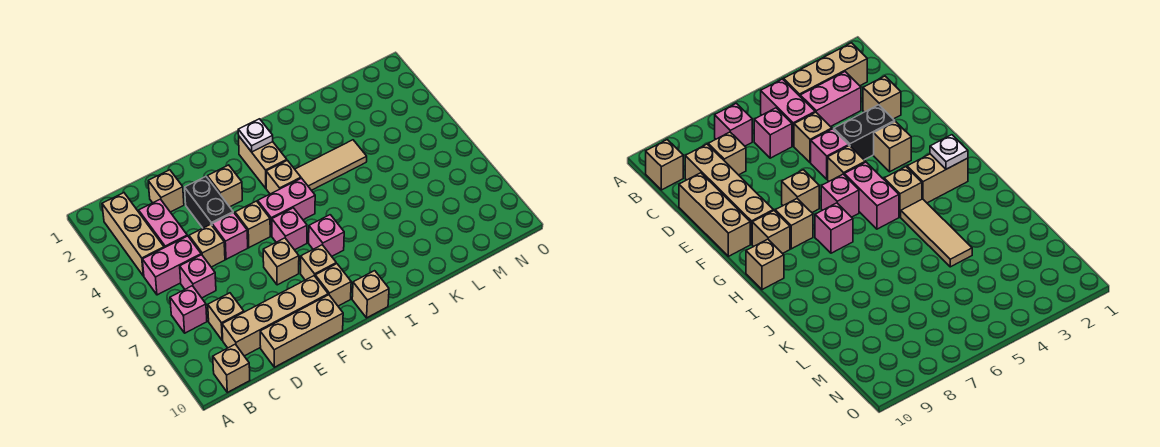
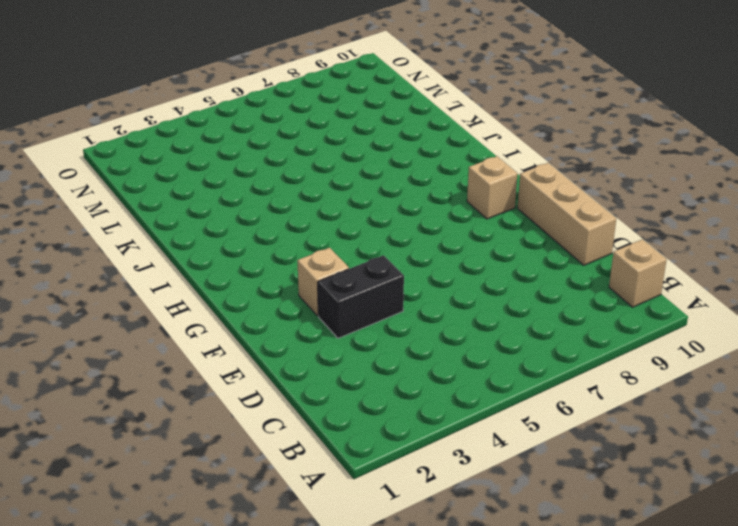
none -> tan brick B2:B4 level 1
none -> pink brick B5:C5 level 1
none -> pink brick B7 level 1

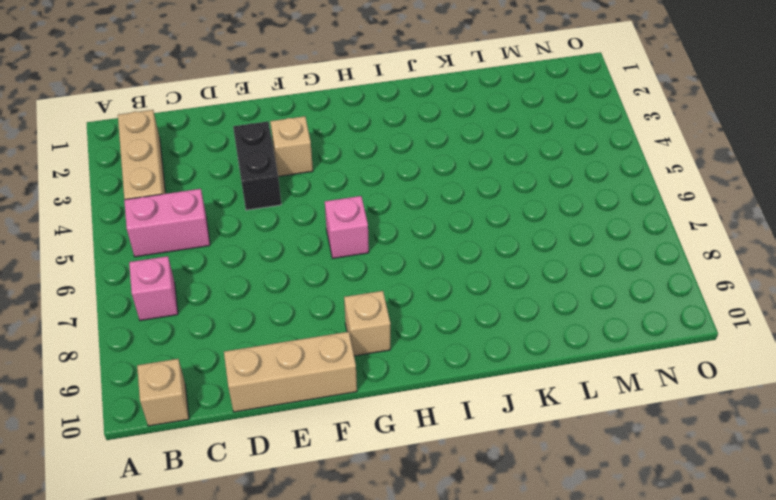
none -> pink brick C3:C4 level 1
none -> pink brick C6 level 1
none -> tan brick C8 level 1

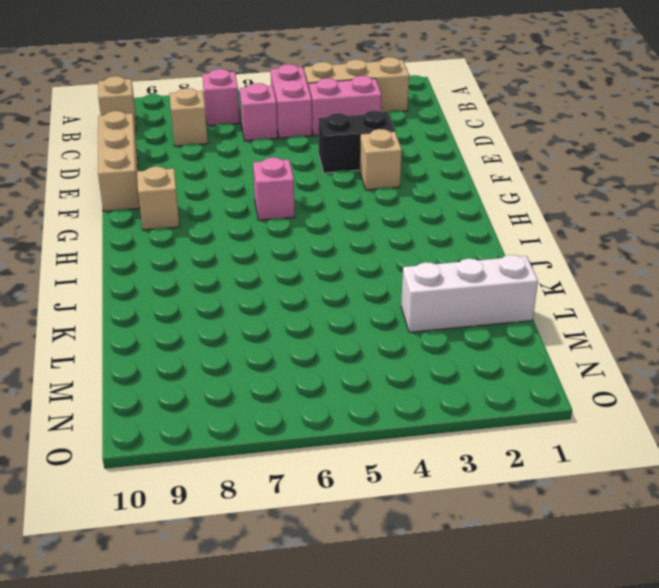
white brick L1:L3 level 1 -> none
none -> tan brick C9:F9 level 1
none -> tan brick D2 level 1
none -> tan brick D5 level 1

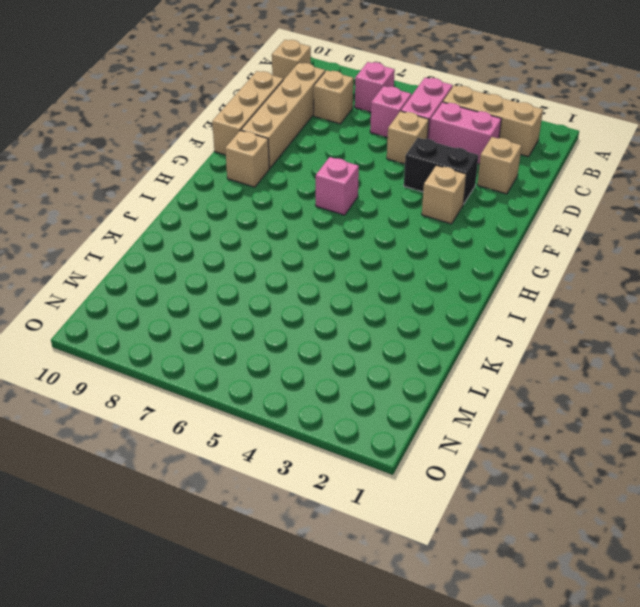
none -> pink brick E5 level 1
none -> tan brick F5 level 1
none -> tan brick F7 level 1

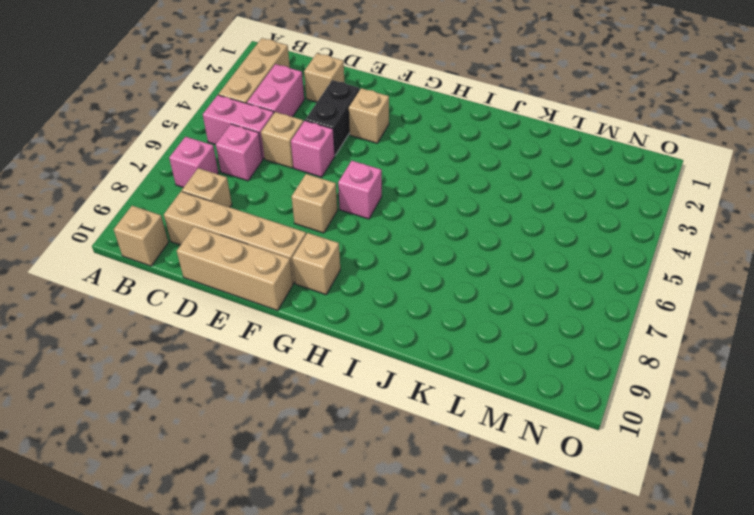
none -> tan brick F5 level 1
none -> pink brick G5:H5 level 1
none -> tan brick G8 level 1

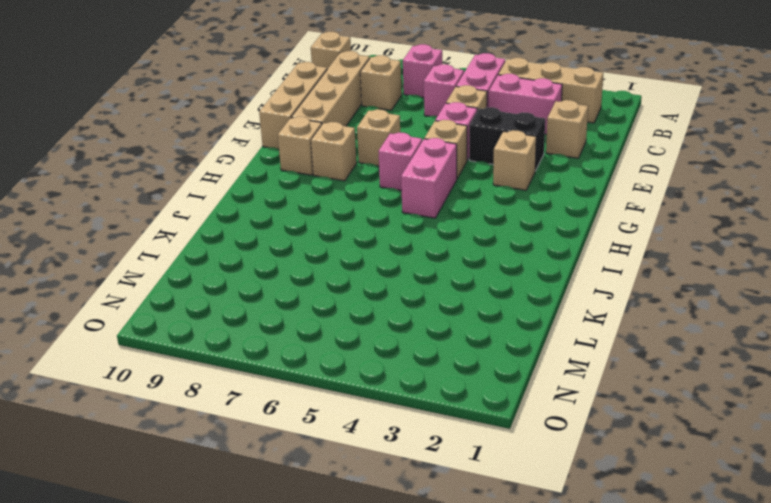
none -> tan brick H2:H3 level 1
none -> tan brick H4 level 1
none -> pink brick H7 level 1

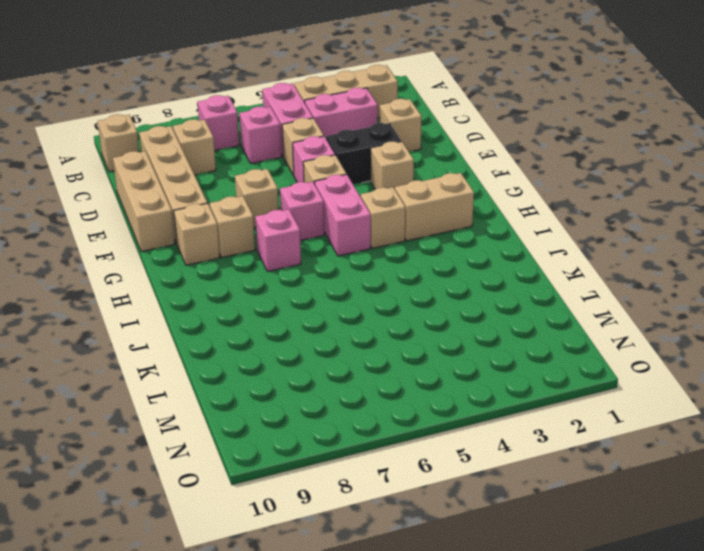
none -> tan brick H10 level 1
none -> tan tile I4:K4 level 1
none -> white plate H2 level 2

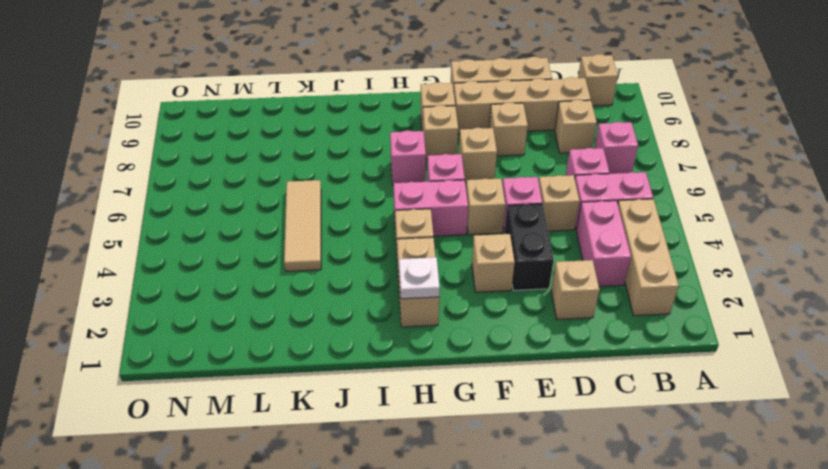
tan brick E8 level 1 -> tan brick H10 level 1
tan tile K4:K6 level 1 -> tan tile I4:K4 level 1

